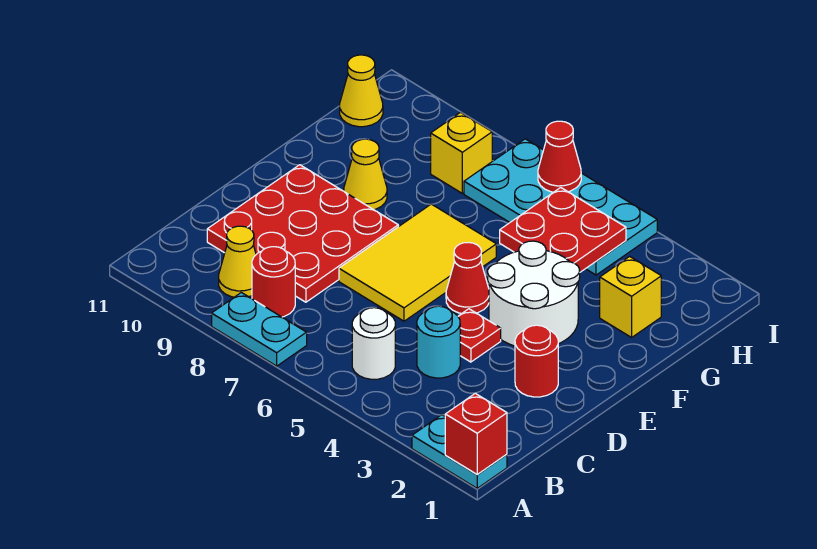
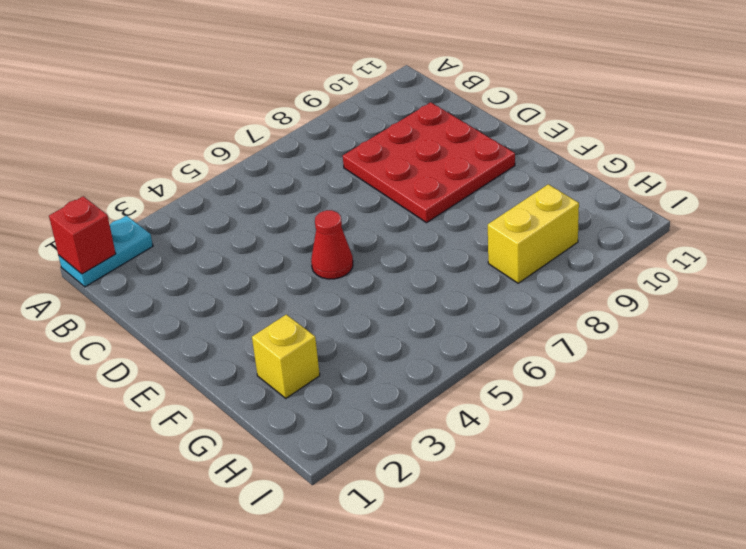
yellow brick H8:H9 level 1 -> yellow brick H8 level 1
none -> cyan plate A7:A8 level 1
none -> white round brick B5 level 1
none -> red round brick B8 level 1

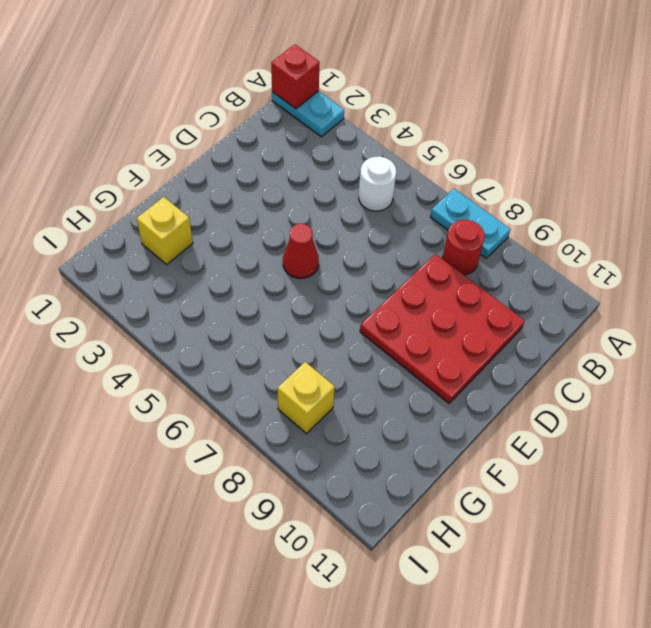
none -> yellow cone B9 level 1
none -> cyan round brick C4 level 1
none -> red round brick D2 level 1

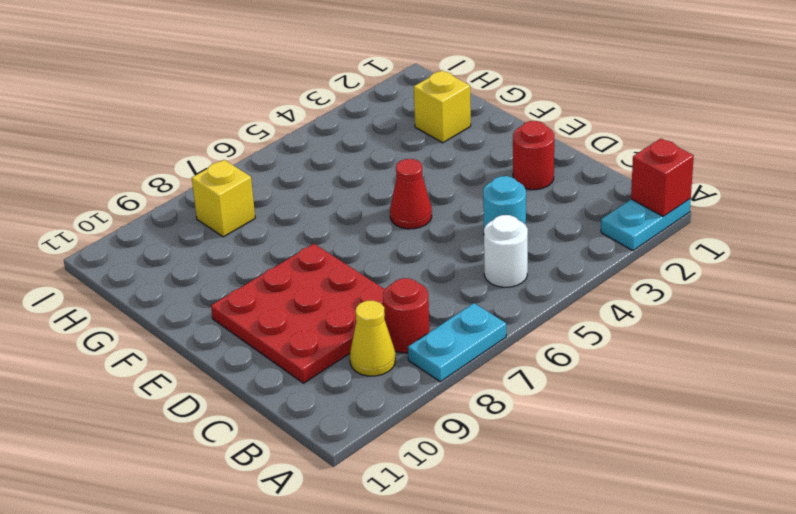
none -> red plate D4 level 1
none -> yellow tile D6:F7 level 1
none -> white round brick E3:F4 level 1

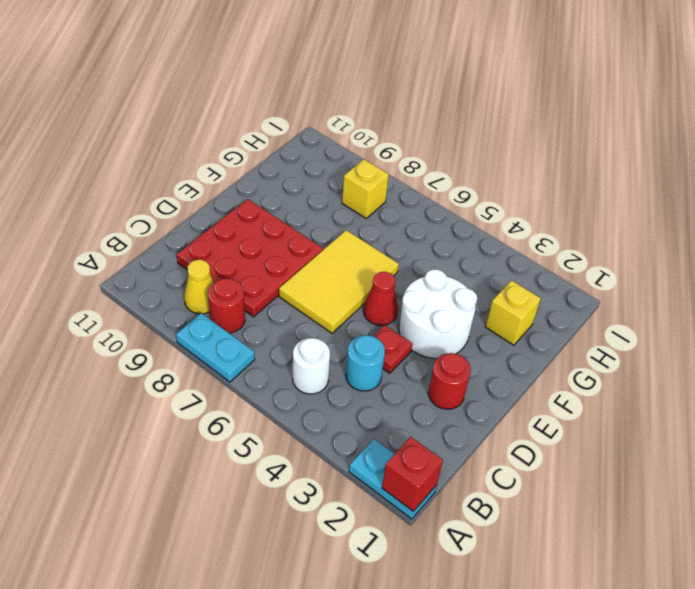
none -> yellow cone F9 level 1
none -> cyan plate H4:I7 level 1
none -> yellow cone H11 level 1

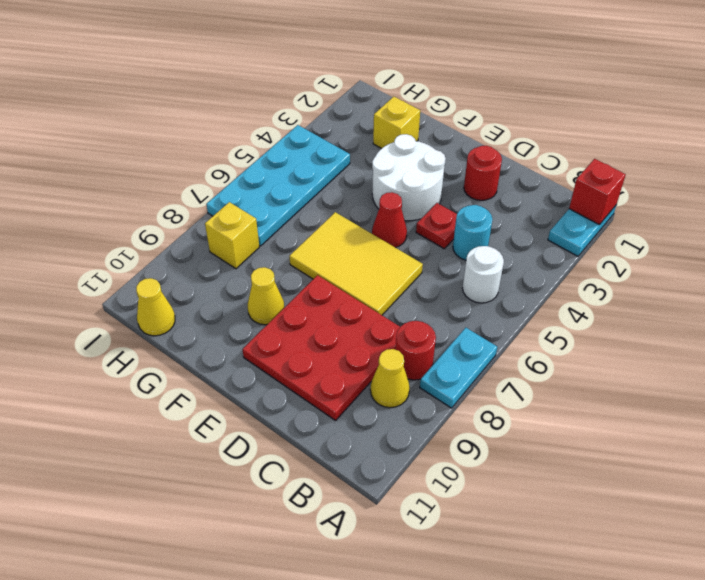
none -> red plate G4:H5 level 2
none -> red cone I6 level 2

